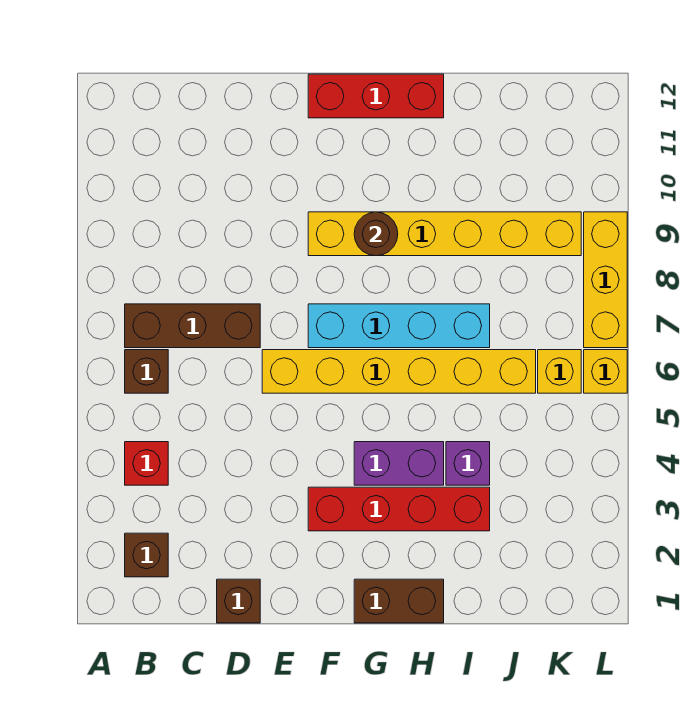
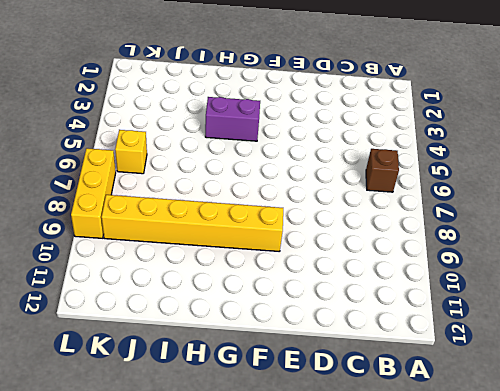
none -> brown brick B2 level 1
none -> red brick B4 level 1
none -> brown brick B7:D7 level 1

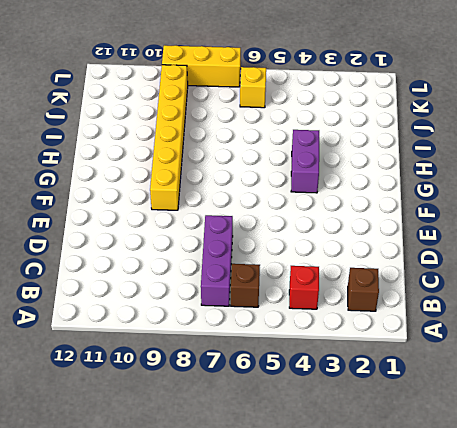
purple brick B7:D7 level 1 -> brown brick B7:D7 level 1
none -> brown brick D1 level 1
none -> yellow brick E6:J6 level 1
none -> red brick F3:I3 level 1

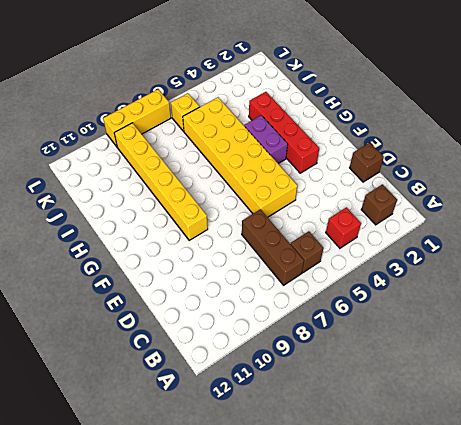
yellow brick E5:J6 level 1 -> yellow brick E6:J6 level 1
none -> cyan brick F7:I7 level 1
none -> red brick F12:H12 level 1
none -> brown brick G1:H1 level 1

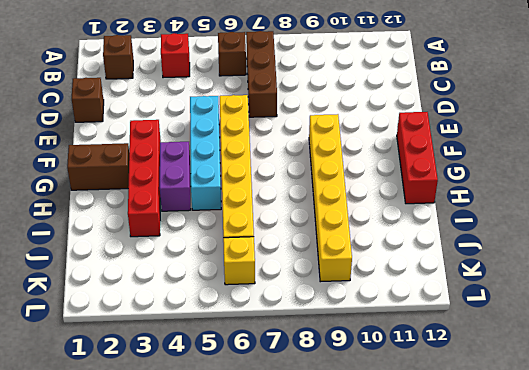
cyan brick E5:H5 level 1 -> cyan brick F7:I7 level 1
brown brick G1:G2 level 1 -> brown brick G1:H1 level 1
none -> purple brick I4 level 1
none -> yellow brick L6 level 1
none -> yellow brick L7:L9 level 1

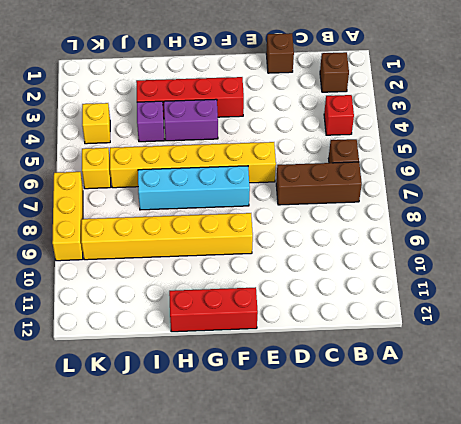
yellow brick K4 level 1 -> yellow brick L6 level 1
none -> brown brick G1:H1 level 1
none -> brown round brick G9 level 2

